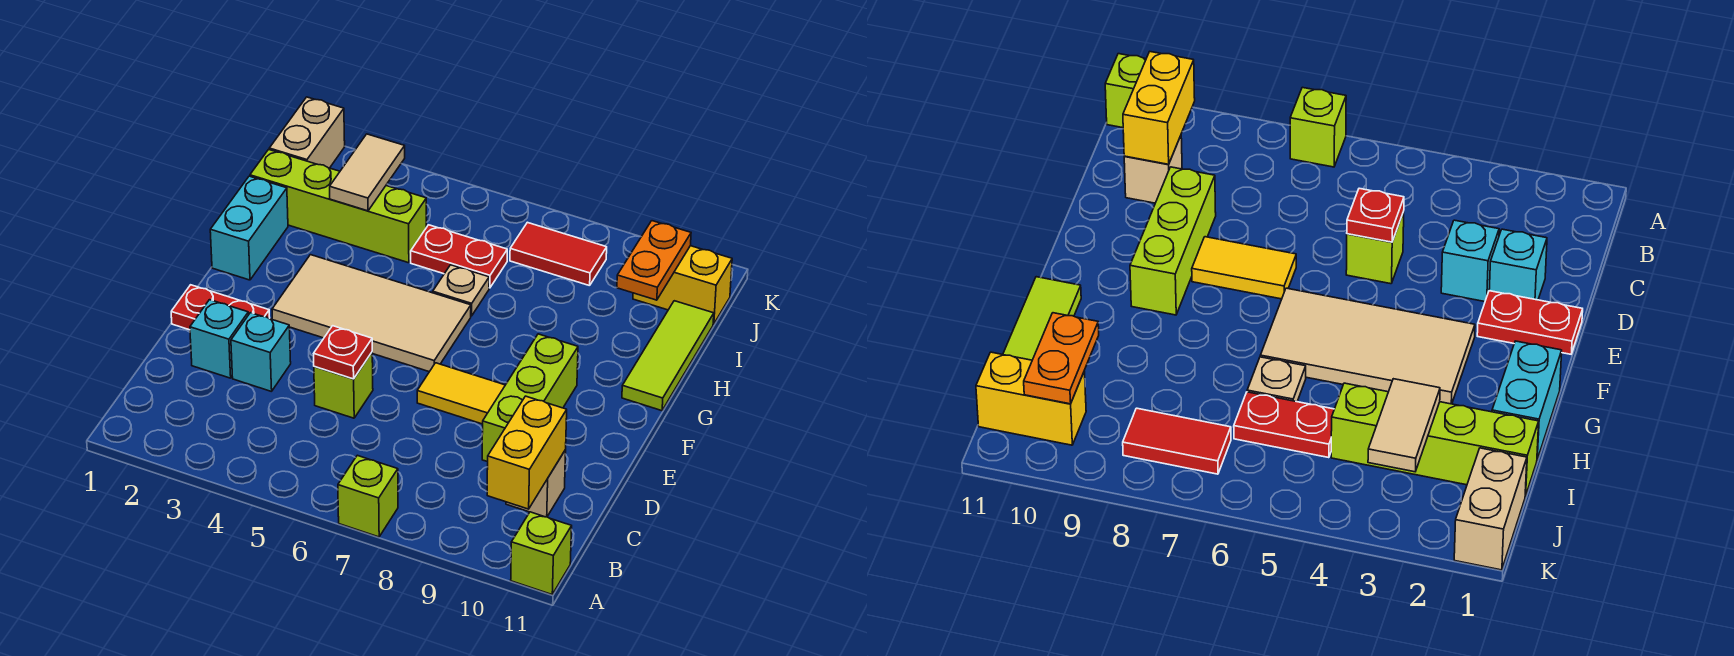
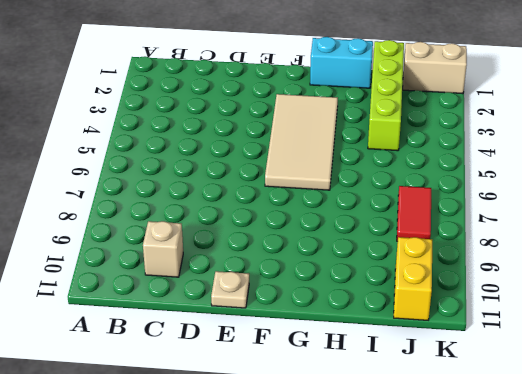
tan plate E11 level 1 -> tan plate H6 level 1
none -> lime brick A7 level 1
none -> lime brick A11 level 1
none -> cyan brick D2 level 1

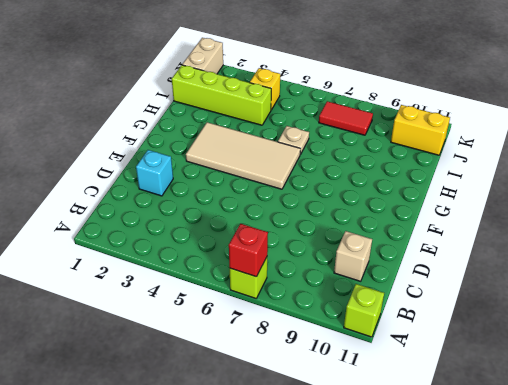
red brick A7 level 2 -> none
yellow brick J4 level 1 -> none
none -> cyan brick D3 level 1
none -> lime brick D5 level 1
none -> lime brick D9:F9 level 1

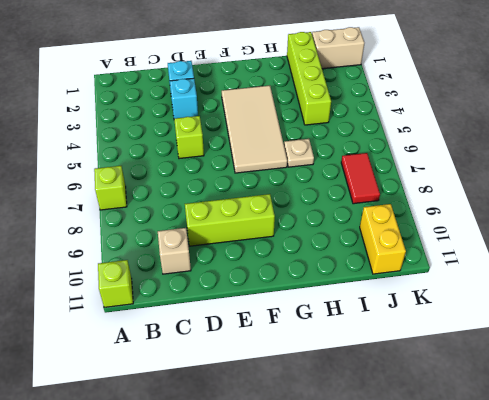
none -> red plate E1:E2 level 1
none -> yellow tile E7:E8 level 1
none -> cyan brick G1:H1 level 1

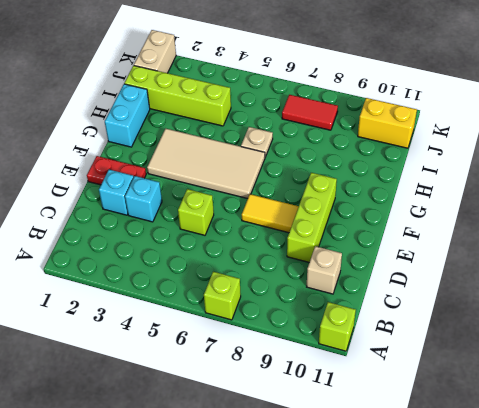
none -> lime tile G11:I11 level 1
none -> red plate I5:I6 level 1
none -> yellow brick B10:C10 level 2

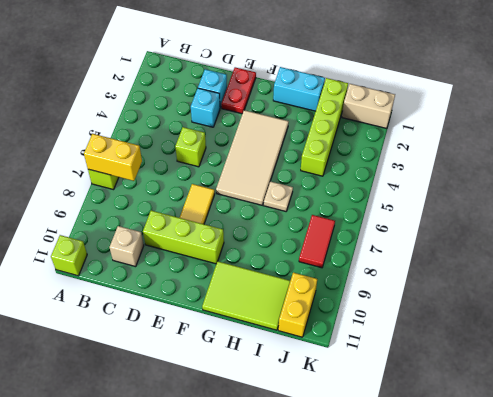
yellow brick A7:B7 level 2 -> yellow brick B10:C10 level 2
lime tile G10:I11 level 1 -> lime tile G11:I11 level 1
none -> red plate I5:I6 level 1
none -> red plate D5 level 2
none -> tan tile I3:J3 level 2

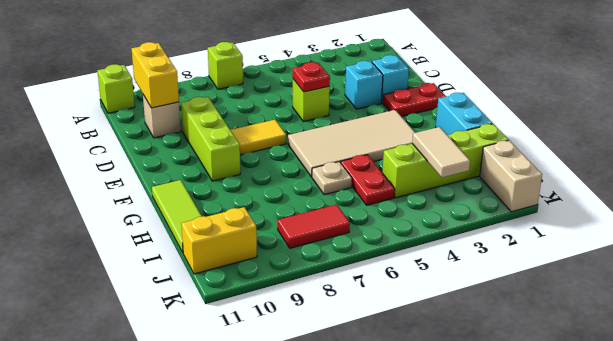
red plate H5:I5 level 1 -> red plate I5:I6 level 1
none -> orange plate I10:J10 level 2

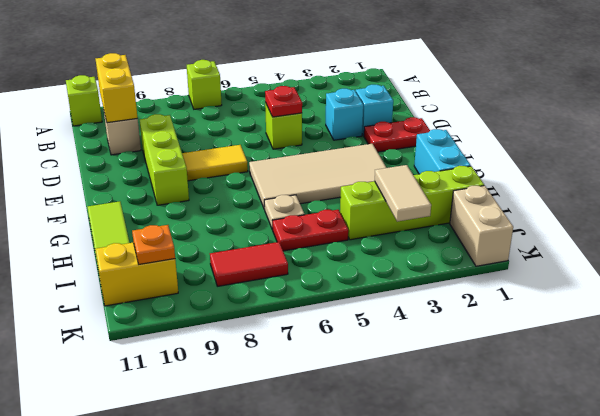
orange plate J10 level 2 -> orange plate I10:J10 level 2

